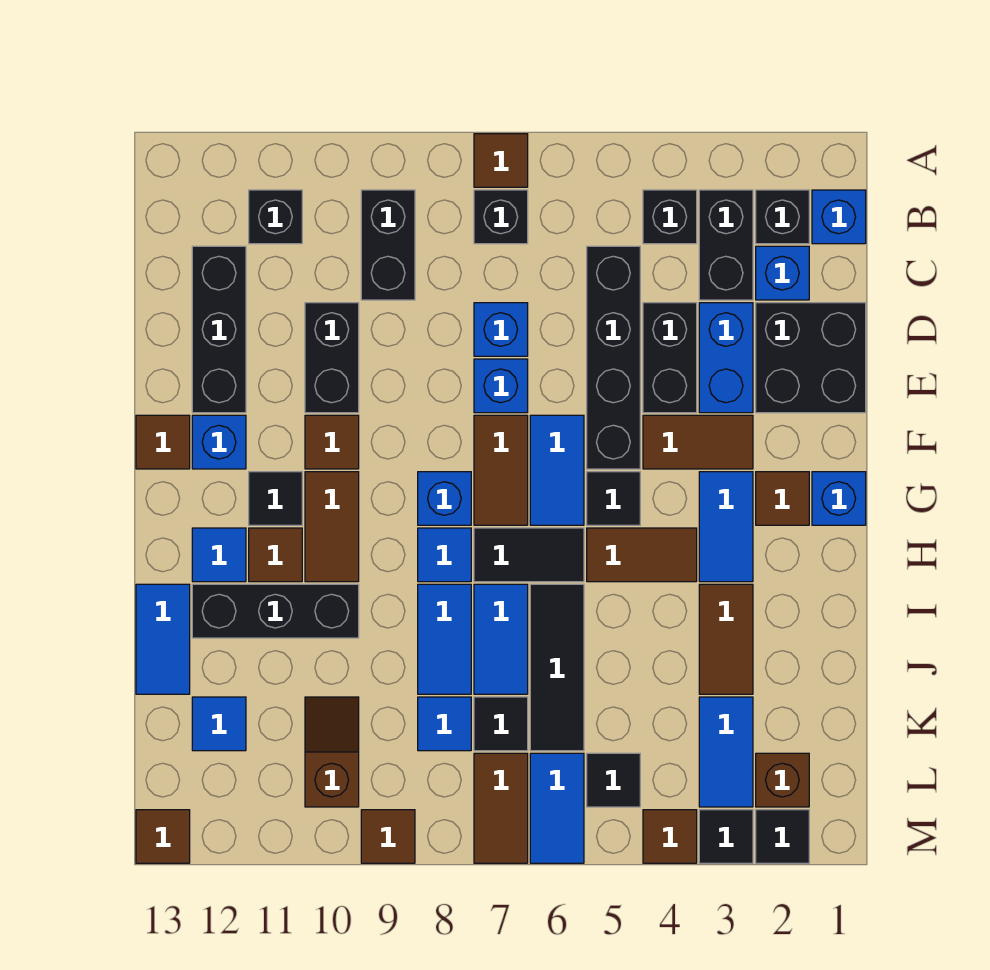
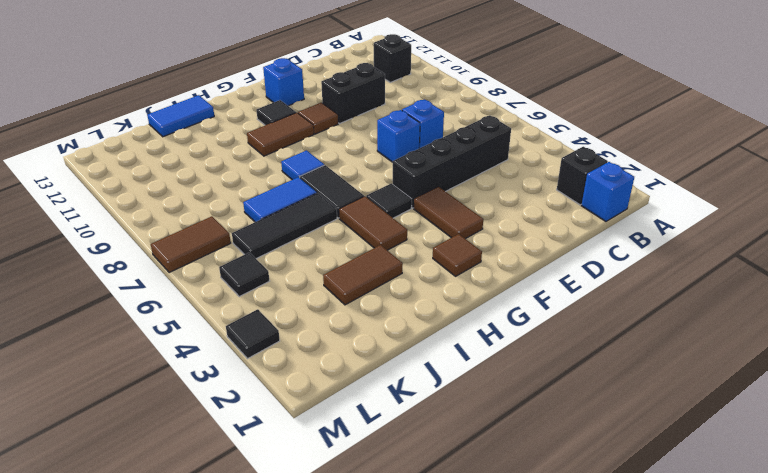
none -> brown tile A7 level 1
none -> black brick B3:C3 level 1
none -> black brick B4 level 1
none -> black brick B7 level 1

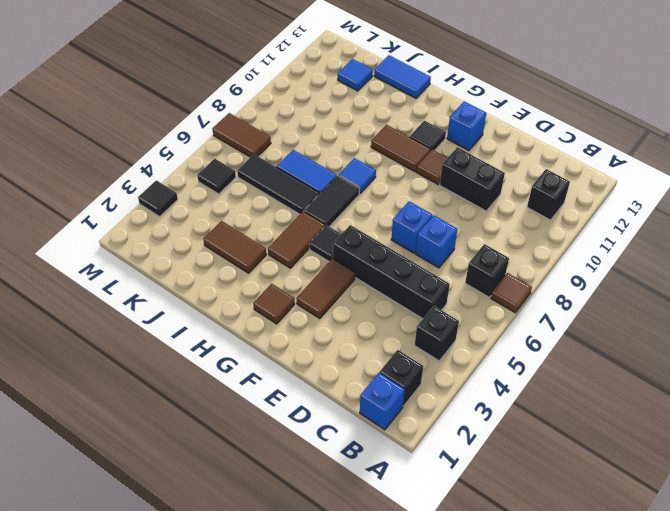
none -> black brick B3:C3 level 1
none -> black brick B9:C9 level 1
none -> blue brick C2 level 1
none -> black brick C12:E12 level 1

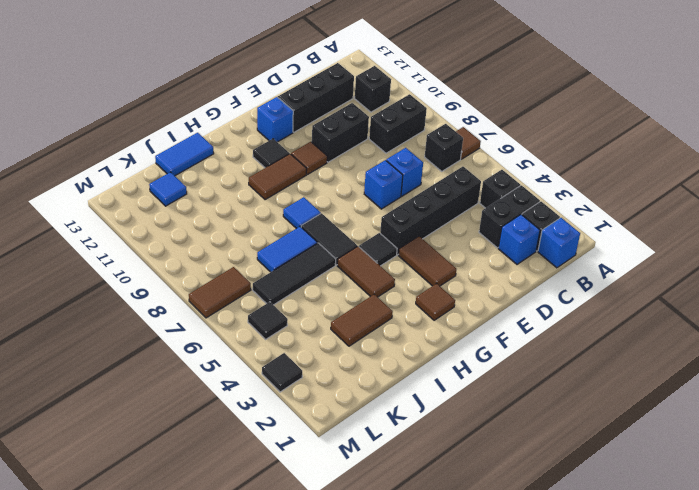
none -> black brick D1:E2 level 1
none -> blue brick D3:E3 level 1
none -> black brick D4:E4 level 1
none -> blue tile F6:G6 level 1

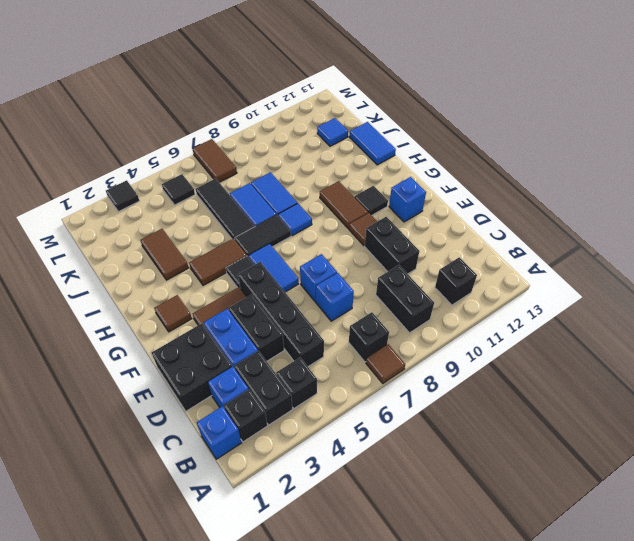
none -> black brick C12:E12 level 1
none -> brown tile F7:G7 level 1
none -> brown tile F13 level 1
none -> blue brick G1 level 1

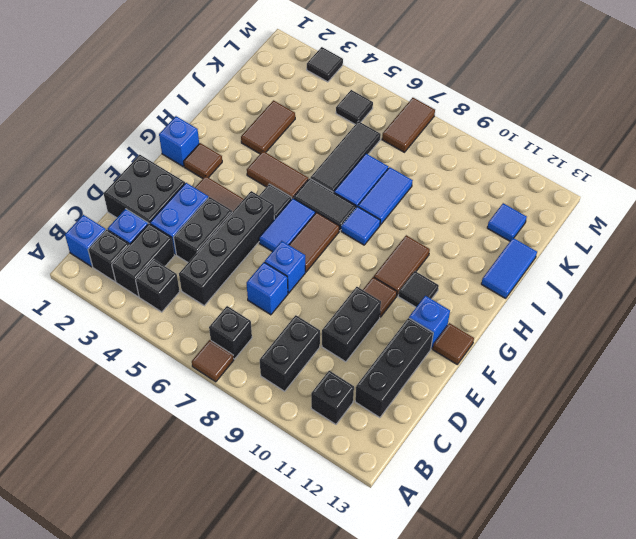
none -> blue tile G3:H3 level 1
none -> blue brick G8 level 1
none -> brown tile H11 level 1
none -> blue tile H12 level 1

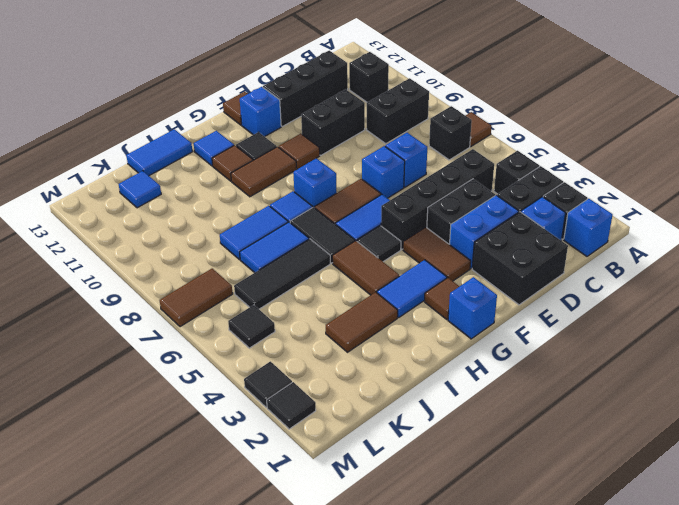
none -> black brick I10:I12 level 1
none -> blue tile K3:L3 level 1
none -> black tile K7 level 1
none -> blue tile K8 level 1

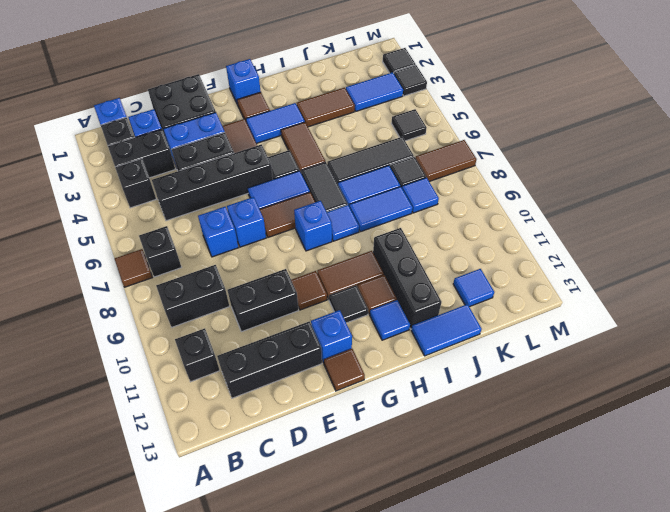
none -> brown slope K10:L10 level 1 top L
none -> brown brick L2 level 1
none -> blue tile L6:M6 level 1
none -> brown tile M4 level 1

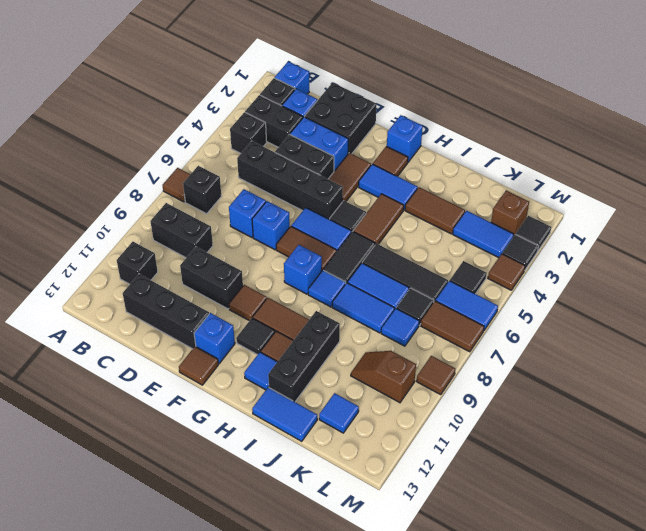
none -> brown tile M13 level 1

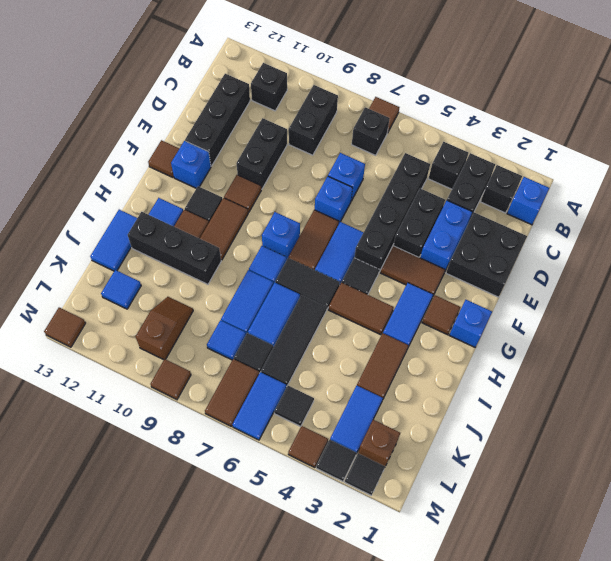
none -> blue brick C2 level 1

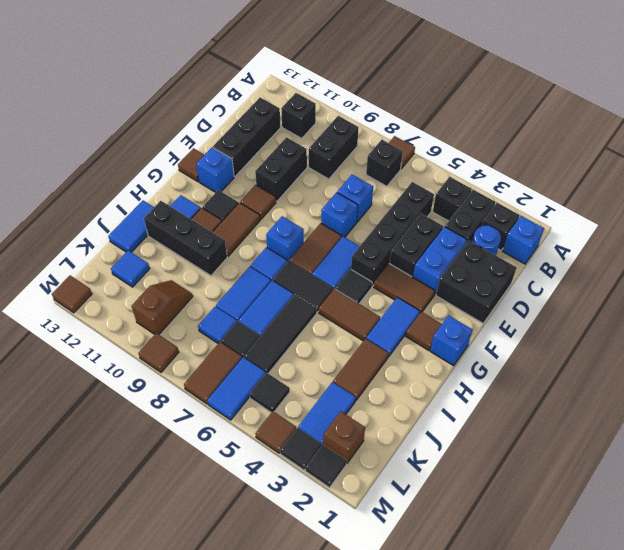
blue round brick C2 level 1 -> blue brick C2 level 1

